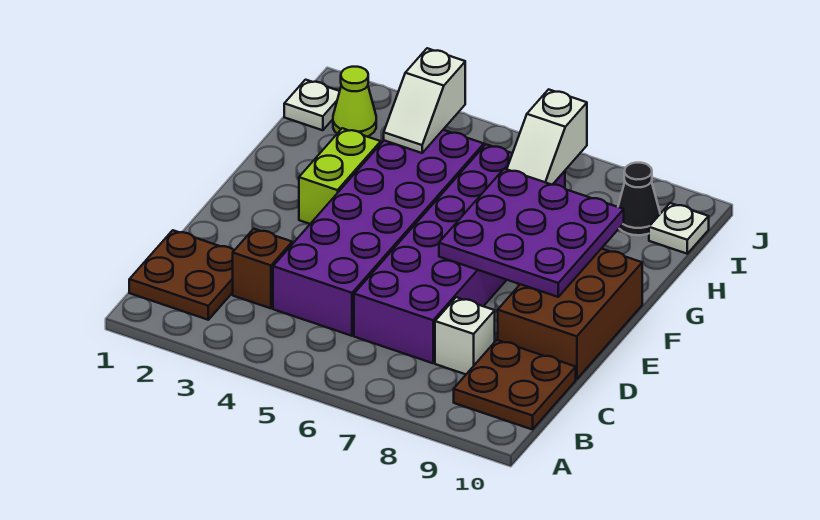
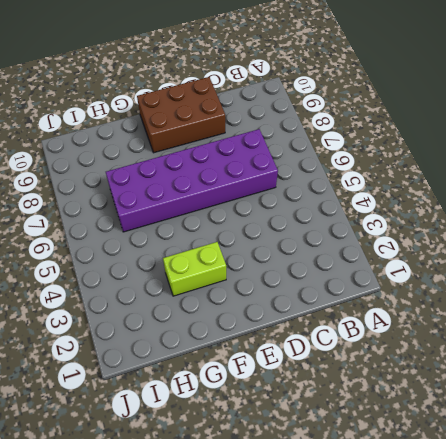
none -> brown plate B1:C2 level 1
none -> brown plate B9:C10 level 1
none -> brown brick C3 level 1

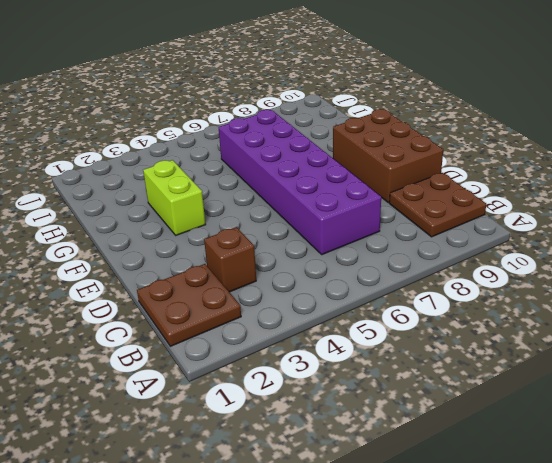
none -> purple brick C4:H5 level 1
none -> white brick C8 level 1
none -> white plate I1 level 1

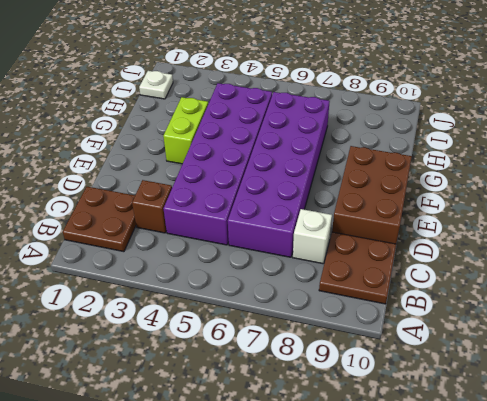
none -> lime cone I2 level 1
none -> black cone I9 level 1
none -> white plate I10 level 1

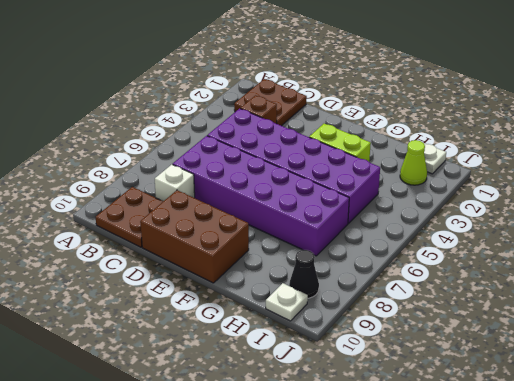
none -> purple plate E7:G9 level 2
none -> white slope H4:I4 level 2 top I
none -> white slope H7:I7 level 2 top I

